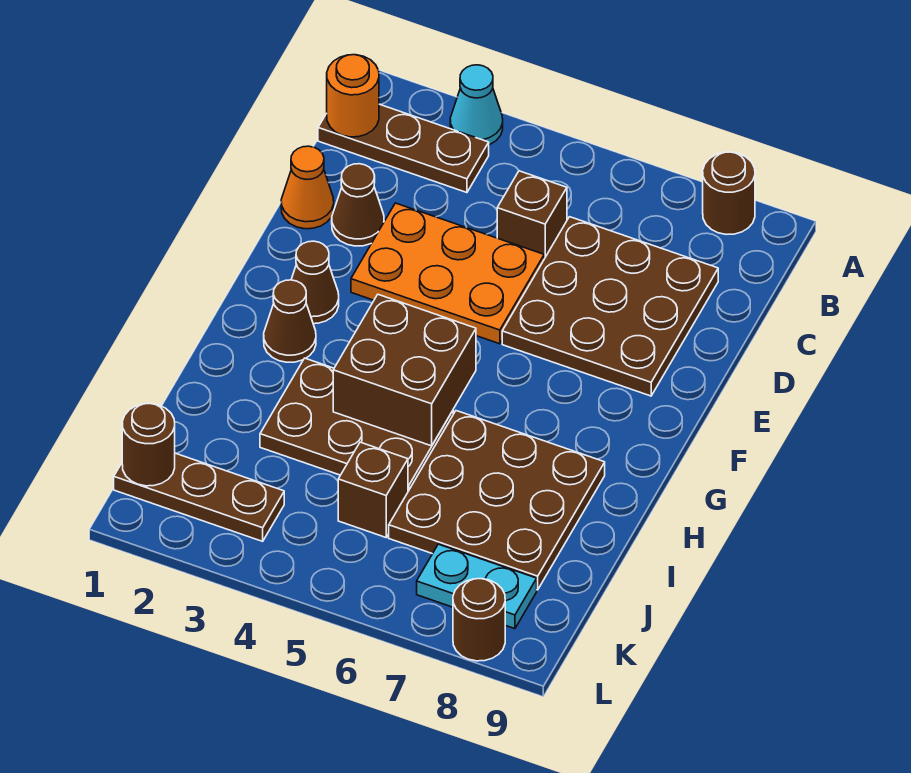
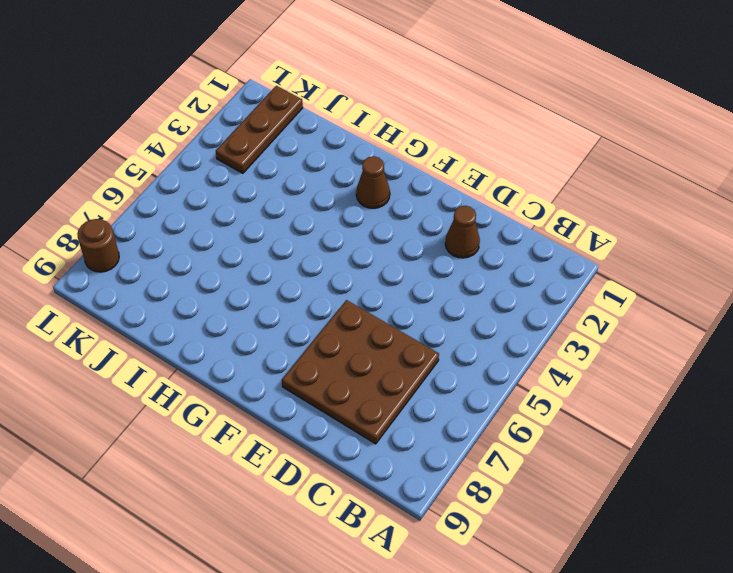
none -> cyan cone A3 level 1
none -> brown round brick A8 level 1
none -> brown plate B1:B3 level 1

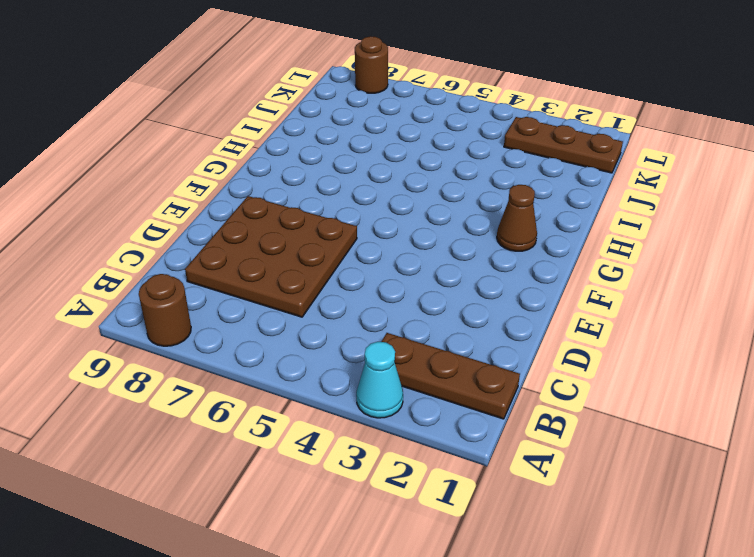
none -> brown brick C5 level 1
none -> orange cone D1 level 1
none -> brown cone D2 level 1

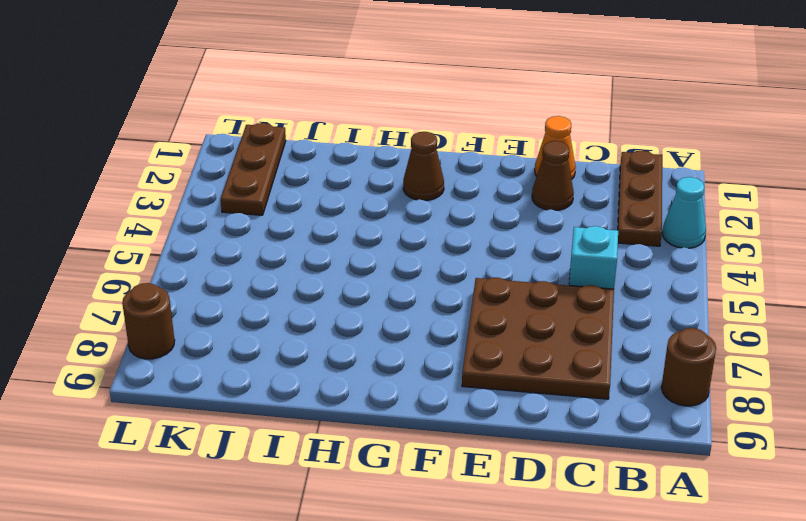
cyan brick C5 level 1 -> brown brick C5 level 1
none -> orange plate D3:E5 level 1
none -> brown cone F2 level 1
none -> brown plate H3:I5 level 1

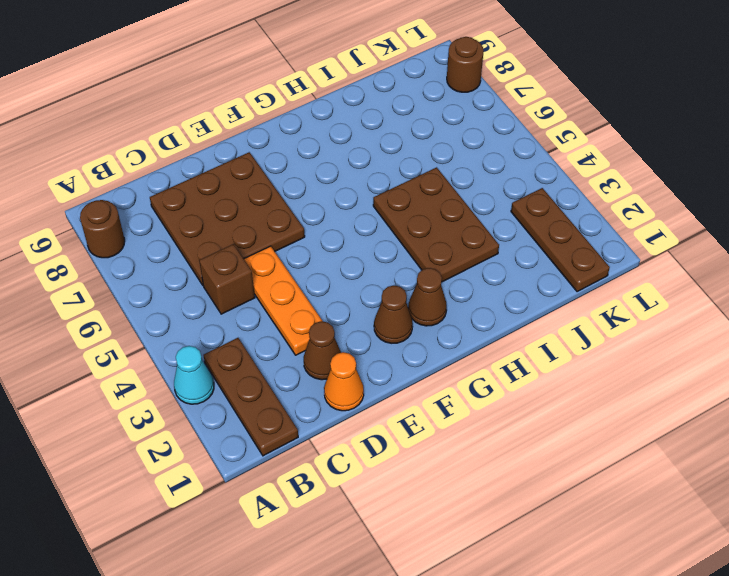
orange plate D3:D5 level 1 -> orange plate D3:E5 level 1
none -> brown plate H6:J8 level 1
none -> brown brick J5 level 1
none -> cyan plate K7:K8 level 1

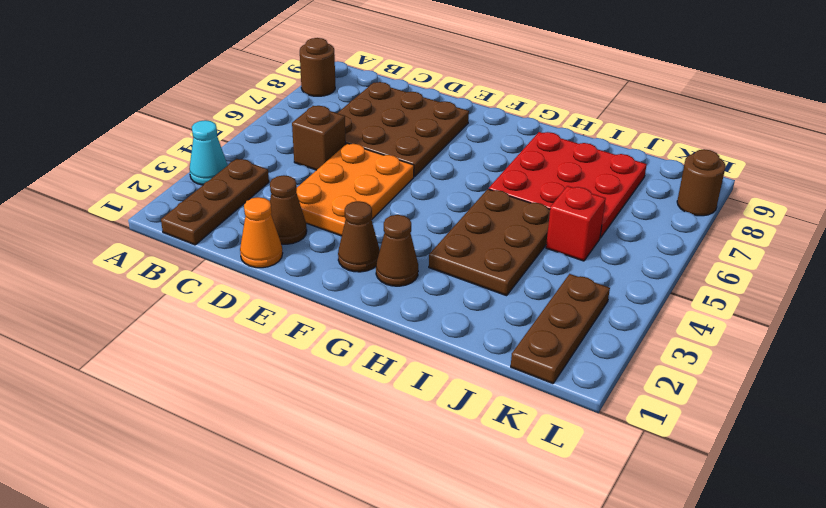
red plate H6:J8 level 1 -> brown plate H6:J8 level 1
red brick J5 level 1 -> brown brick J5 level 1
none -> cyan plate K7:K8 level 1
none -> orange round brick B1 level 2
none -> brown brick G4:H5 level 2

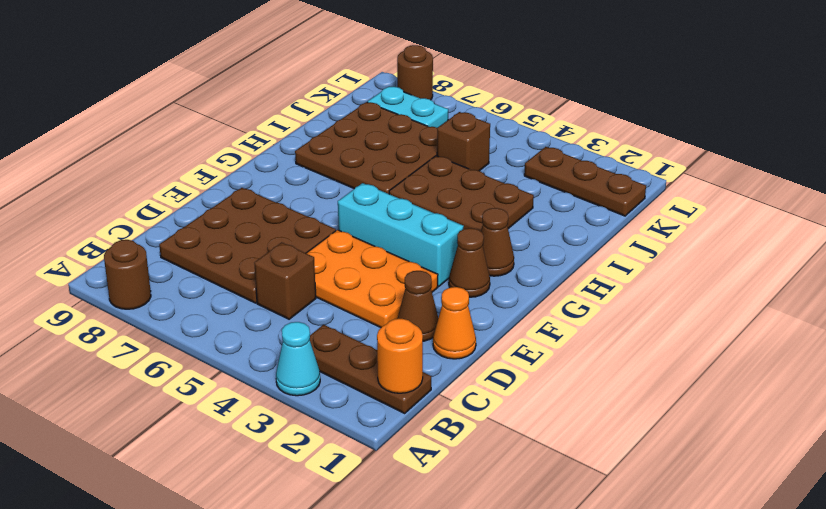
cyan brick F3:F5 level 1 -> none
none -> brown brick G4:H5 level 2
none -> brown round brick K1 level 2

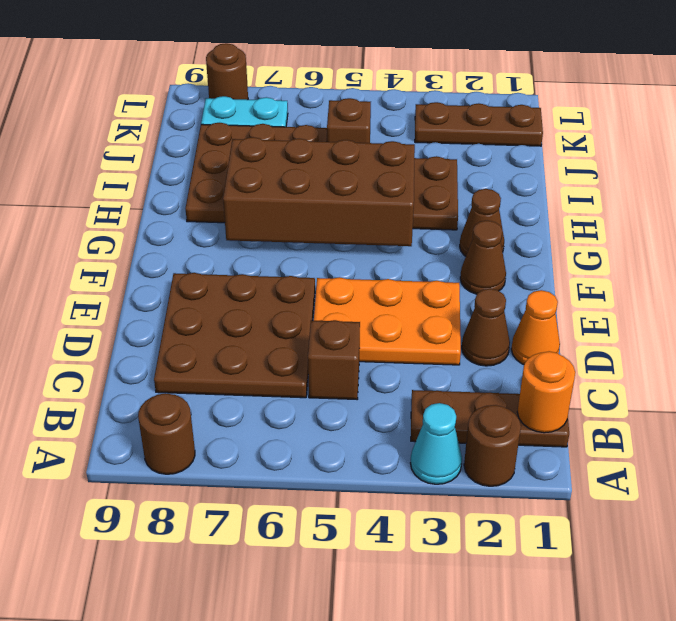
brown round brick A2 level 1 -> brown round brick K1 level 2
brown brick G4:H7 level 2 -> brown brick G4:H5 level 2

